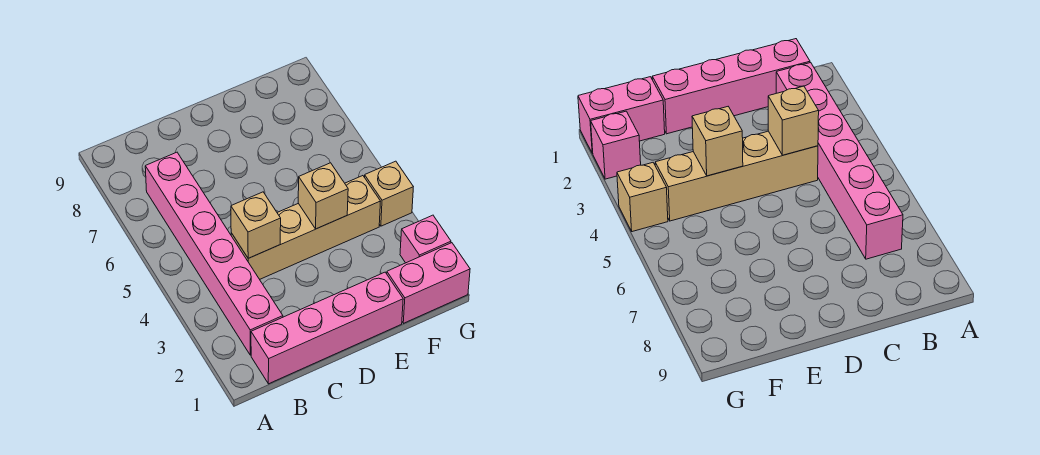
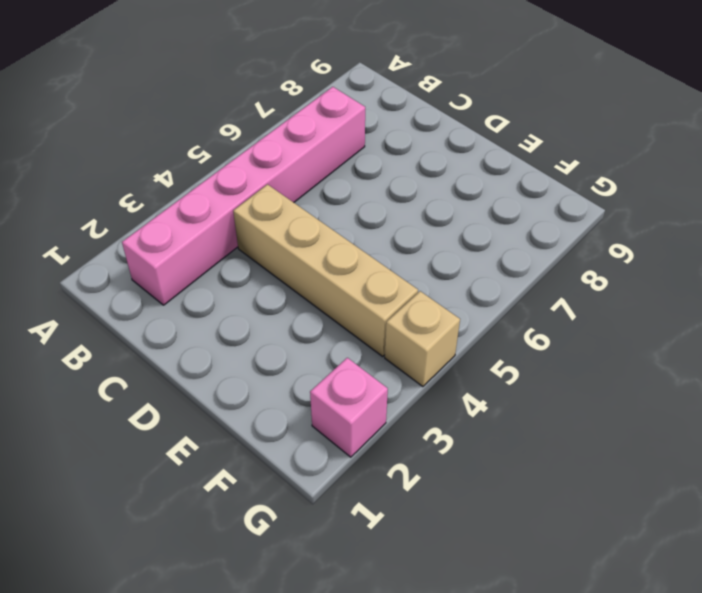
none -> pink brick B1:E1 level 1
none -> pink brick F1:G1 level 1

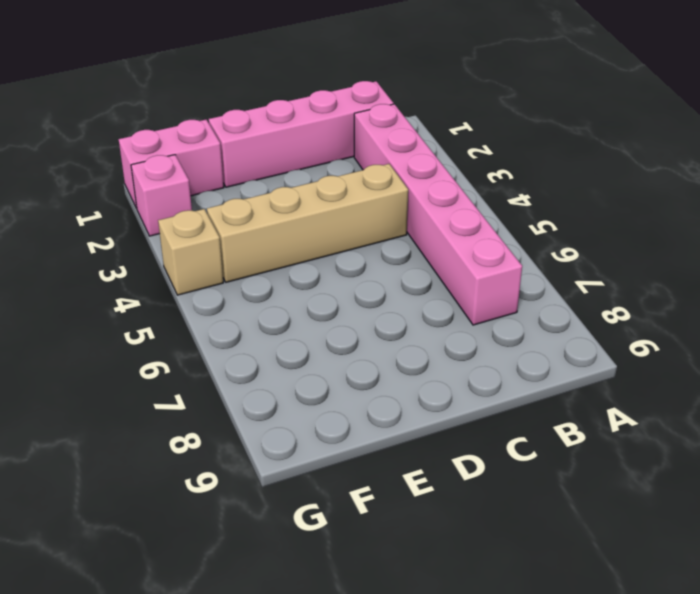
none -> tan brick C4 level 2
none -> tan brick E4 level 2

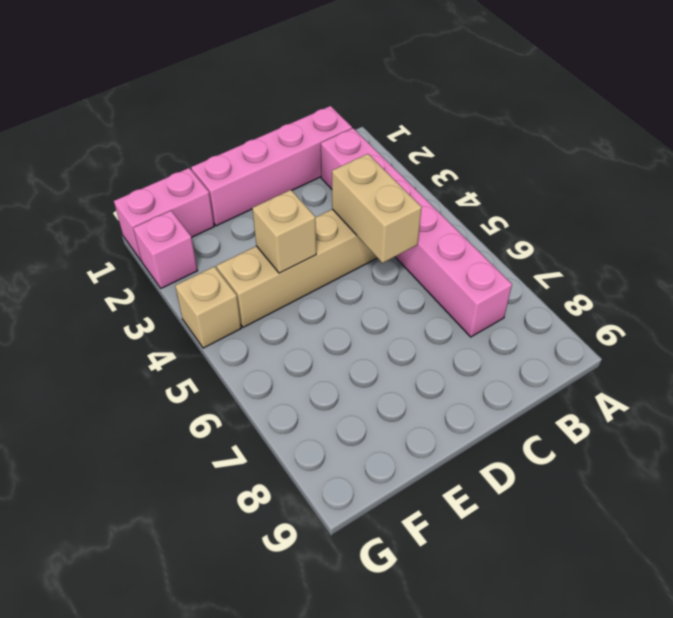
tan brick C4:C5 level 2 -> tan brick C4 level 2

